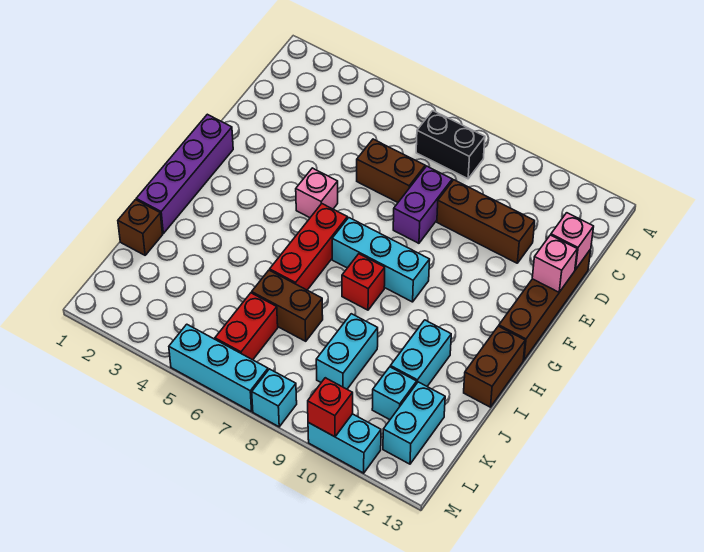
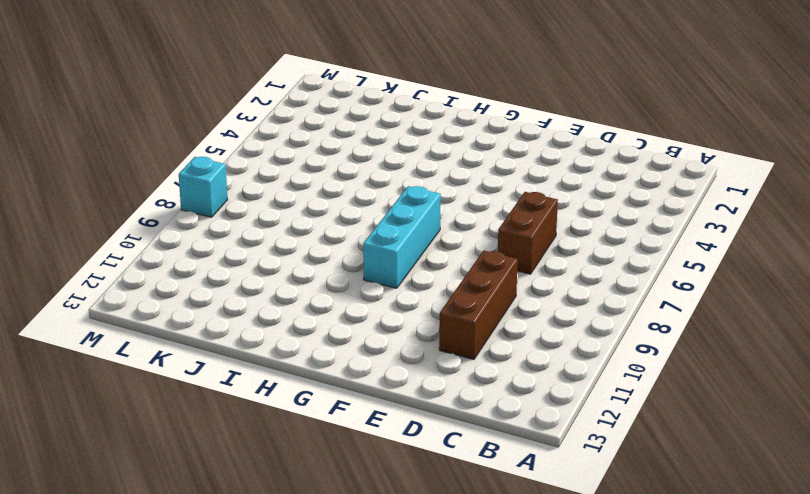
none -> black brick B7:B8 level 1
none -> purple brick D8:E8 level 1
none -> brown brick D13:G13 level 1

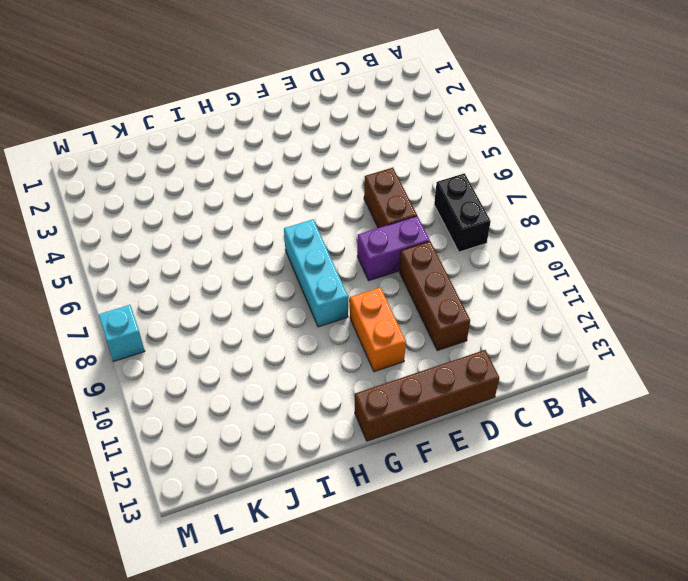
orange brick F10:F11 level 1 -> none
none -> purple brick F1:I1 level 1
none -> pink brick F5 level 1
none -> red brick G6:I6 level 1

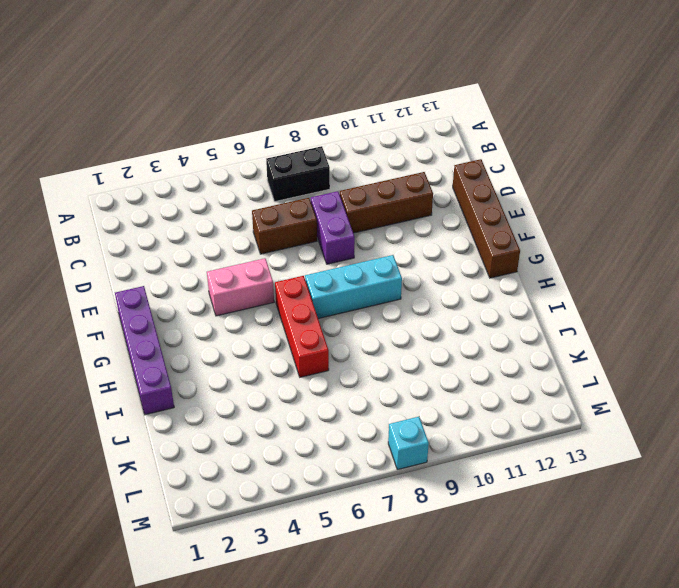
pink brick F4:F5 level 1 -> pink brick F5 level 1
none -> red brick H8 level 1
none -> brown brick H13:I13 level 1
none -> cyan brick I11:J11 level 1

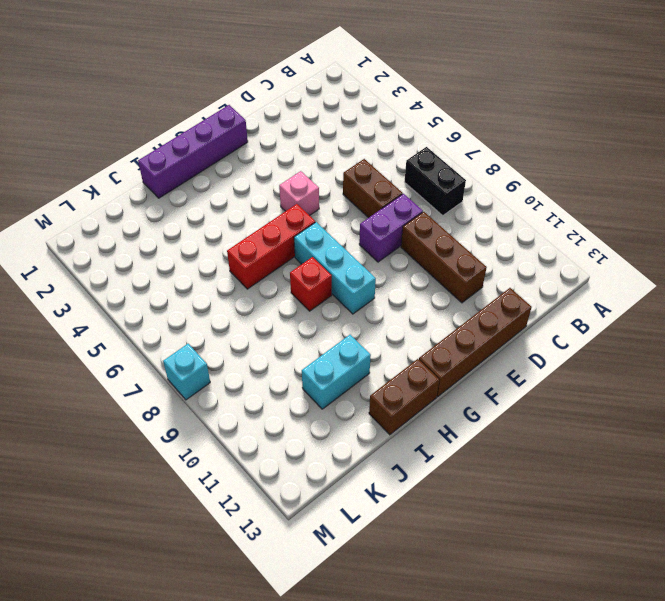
none -> brown brick J1 level 1
none -> brown brick J6:J7 level 1
none -> cyan brick J9:K9 level 1

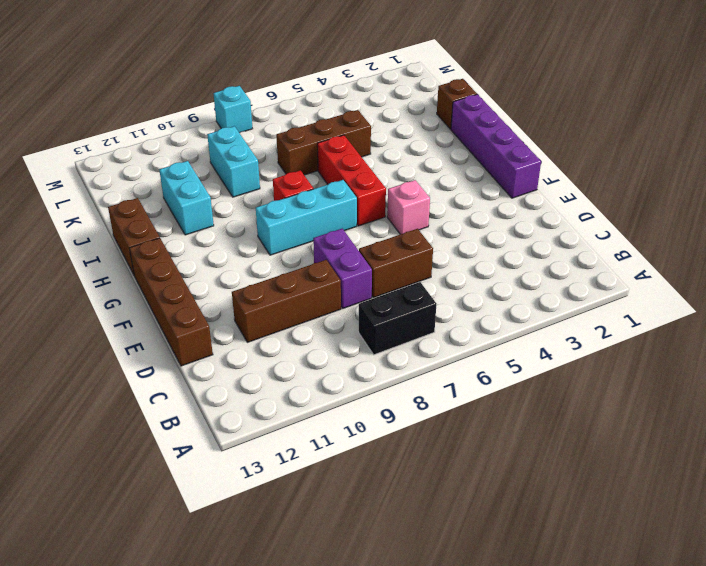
brown brick J5:J7 level 1 -> brown brick J6:J7 level 1
none -> red brick K6:L6 level 1
none -> cyan brick K11 level 1
none -> cyan brick K12:L12 level 1

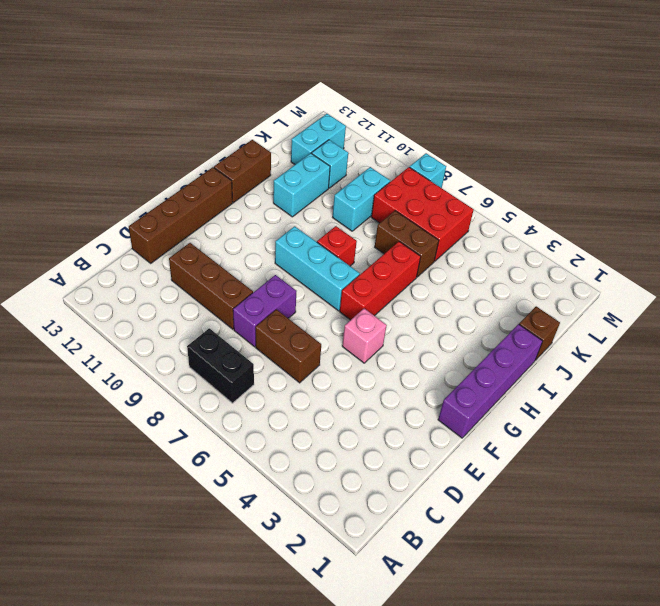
red brick K6:L8 level 1 -> red brick K6:L6 level 1
none -> cyan brick M5:M7 level 1
none -> cyan brick M10:M11 level 1
none -> pink brick D13 level 2

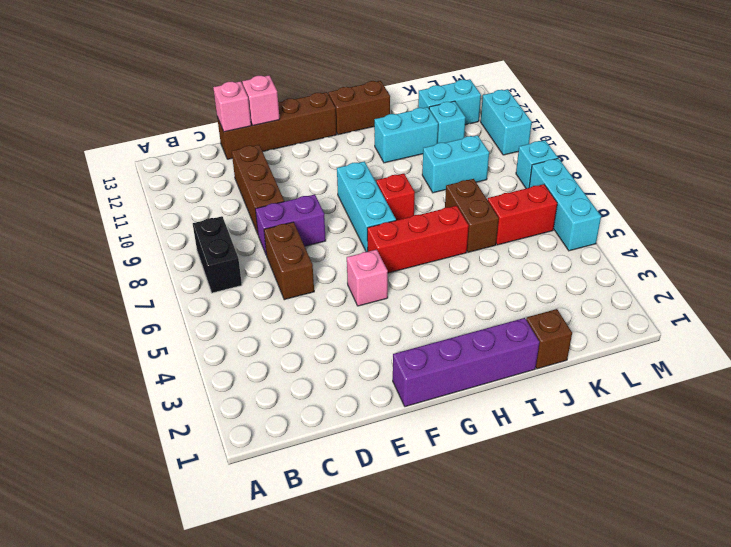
none -> red brick M10 level 2

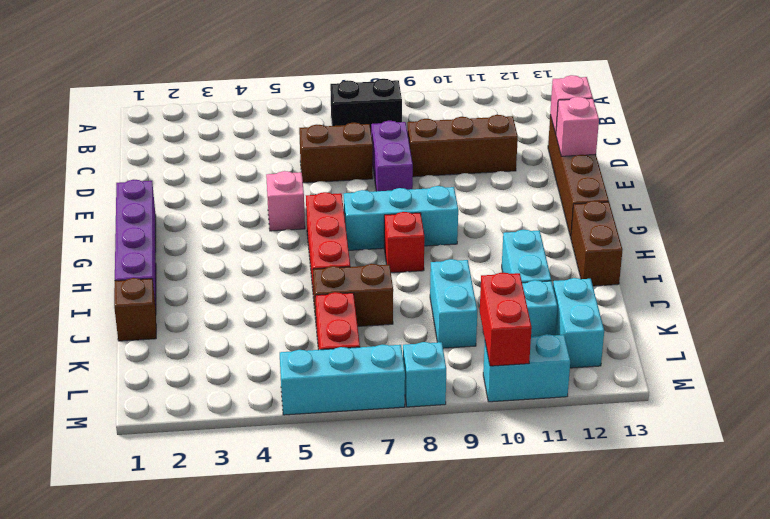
red brick L10:M10 level 2 -> red brick M10 level 2

